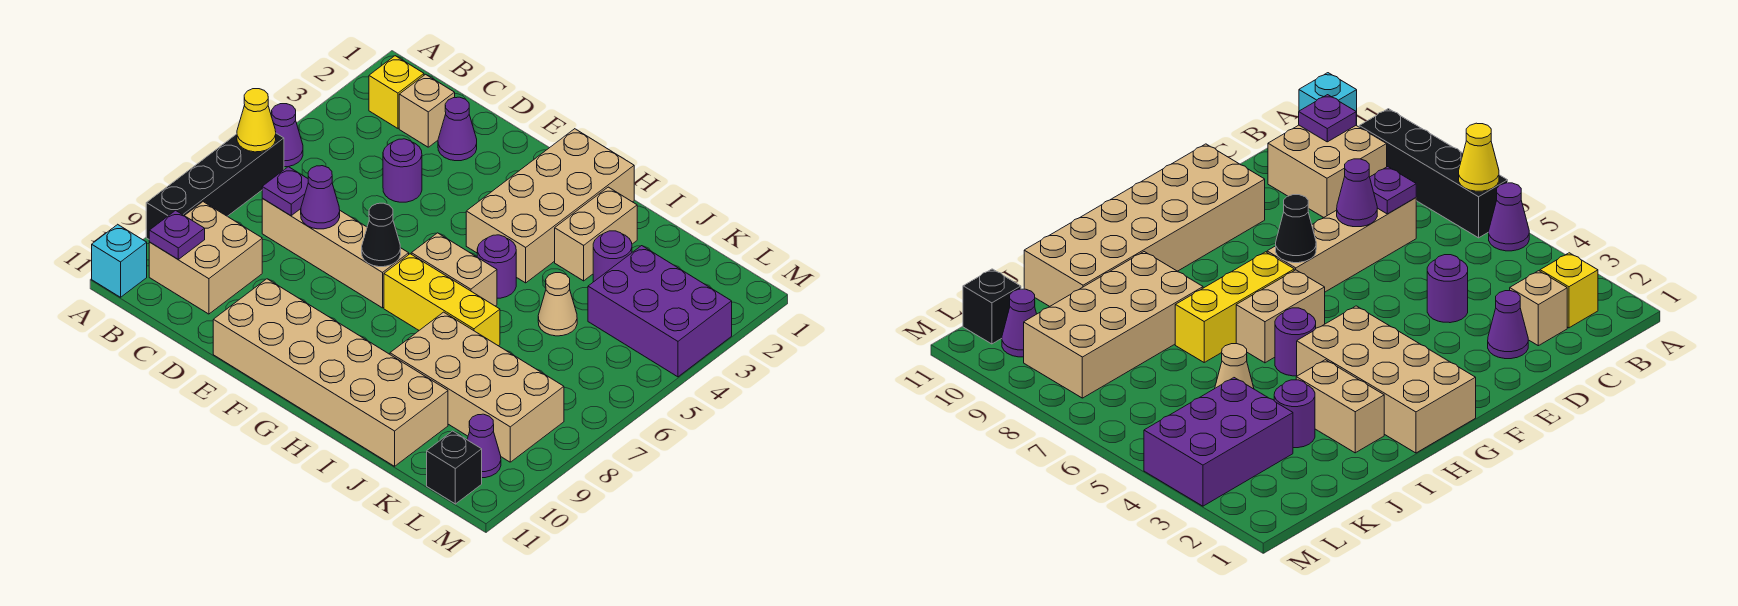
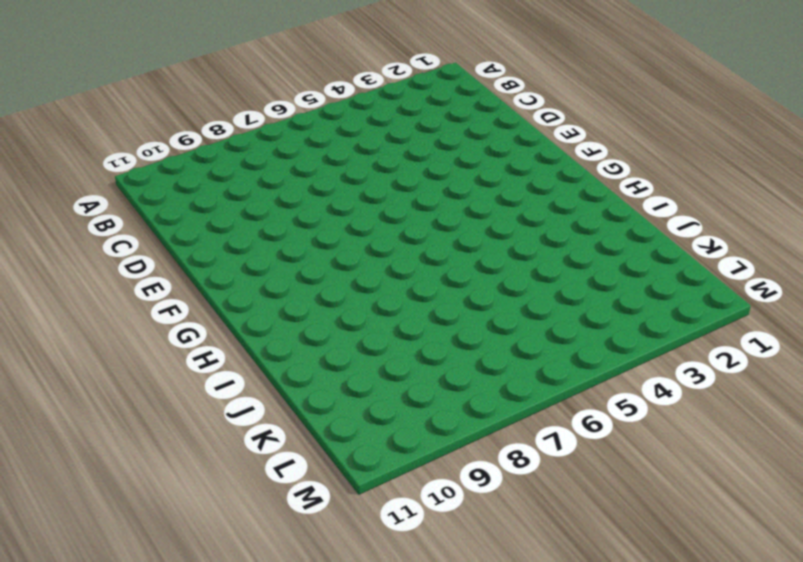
none -> purple cone A5 level 1
none -> black brick A6:A9 level 1
none -> cyan brick A11 level 1

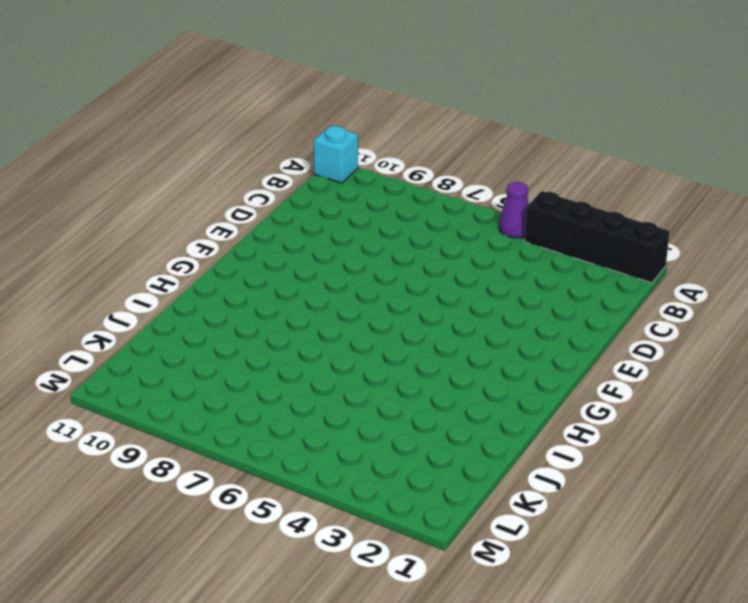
black brick A1:A4 level 1 -> black brick A6:A9 level 1
none -> yellow brick B2 level 1
none -> tan brick B9:C10 level 1
none -> tan brick C2 level 1

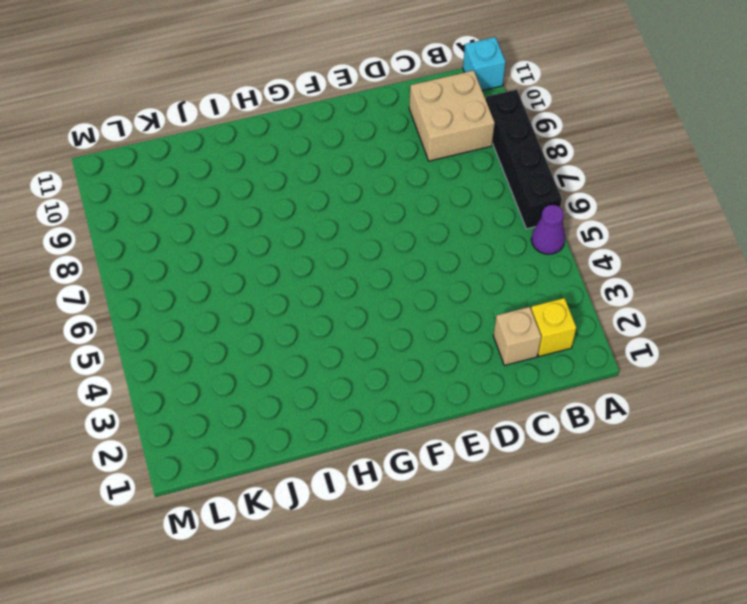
none -> tan brick C7:F7 level 1
none -> purple cone D2 level 1
none -> purple round brick D4 level 1

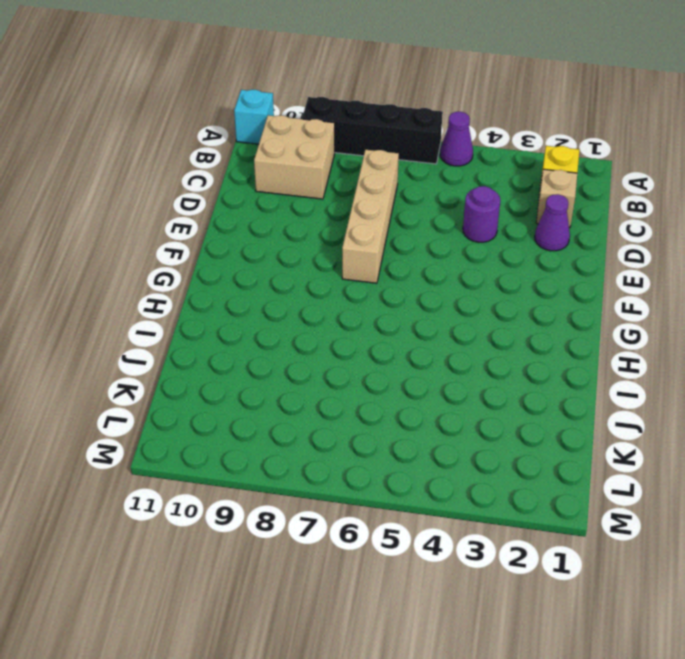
none -> tan brick E10:J11 level 1
none -> tan brick G1:H4 level 1
none -> tan brick G6:H6 level 1

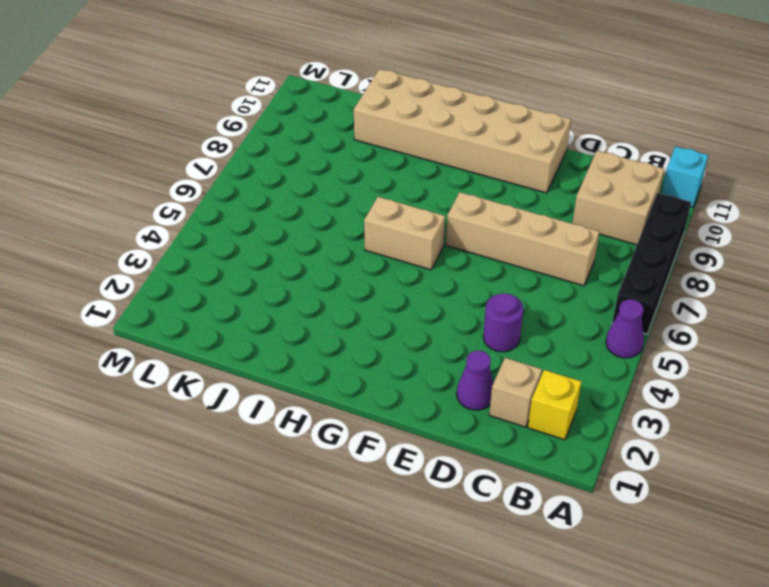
none -> tan brick G1:H4 level 1
none -> yellow brick G7:I7 level 1
none -> purple round brick H5 level 1

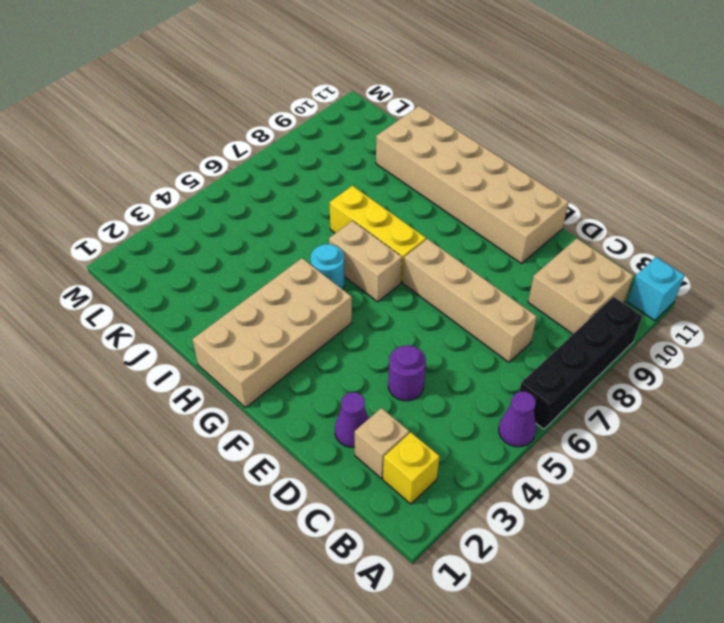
cyan round brick H5 level 1 -> purple round brick H5 level 1
none -> tan brick I2:I3 level 1
none -> tan brick I8:L9 level 1
none -> purple round brick J3 level 1

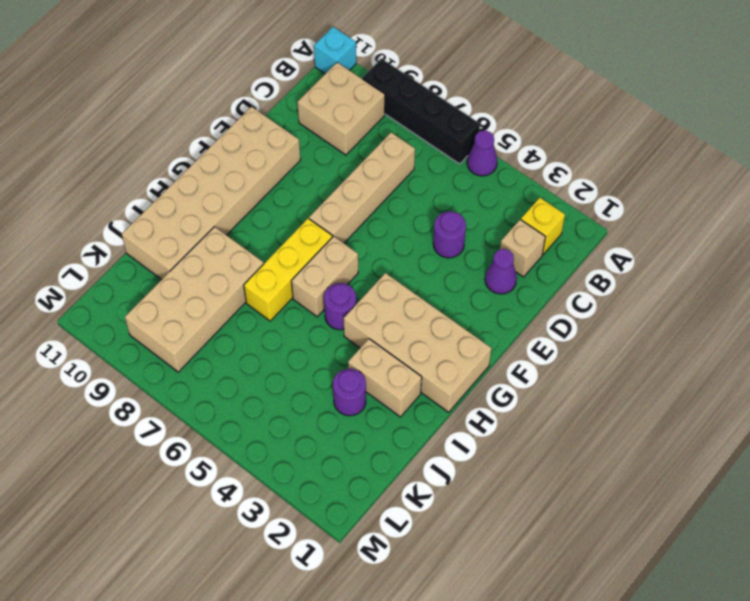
none -> tan cone J5 level 1
none -> purple brick K3:M4 level 1
none -> purple cone L10 level 1

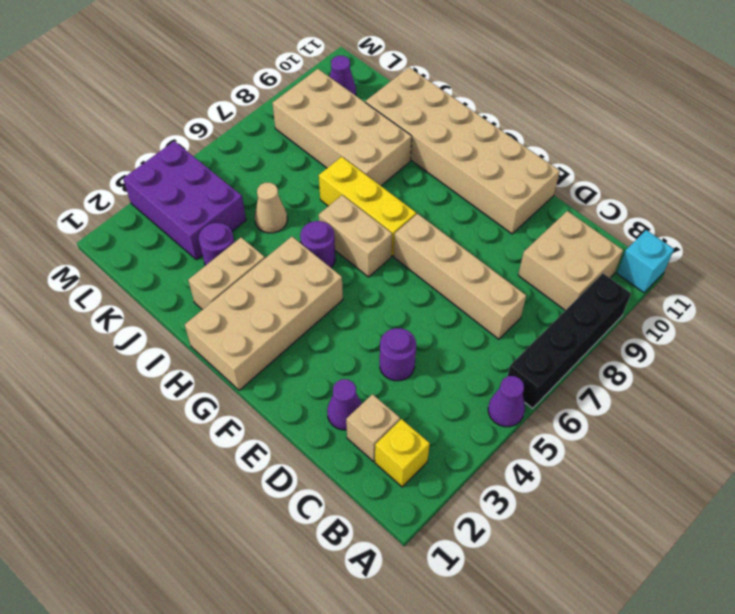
none -> black brick L11 level 1
none -> yellow cone A6 level 2
none -> purple plate B10 level 2

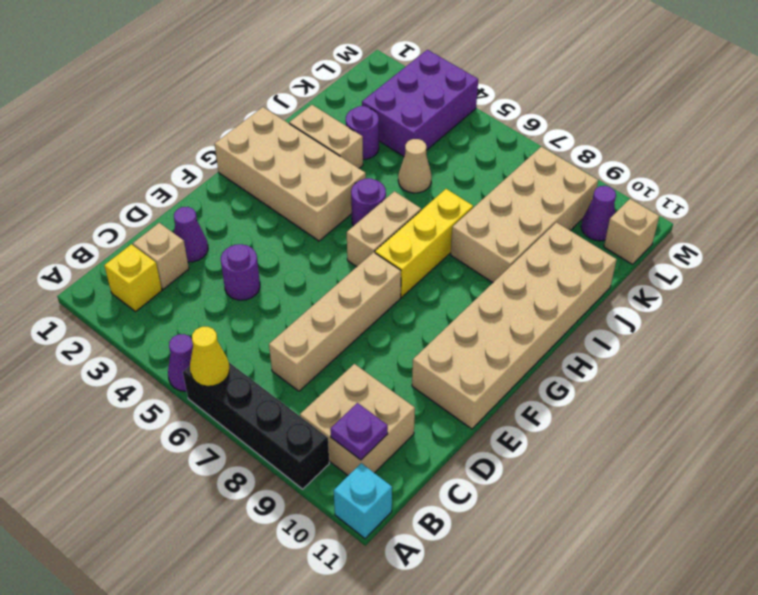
tan brick L11 level 1 -> black brick L11 level 1
none -> purple plate C7 level 2
none -> purple cone D7 level 2
none -> black cone F7 level 2

